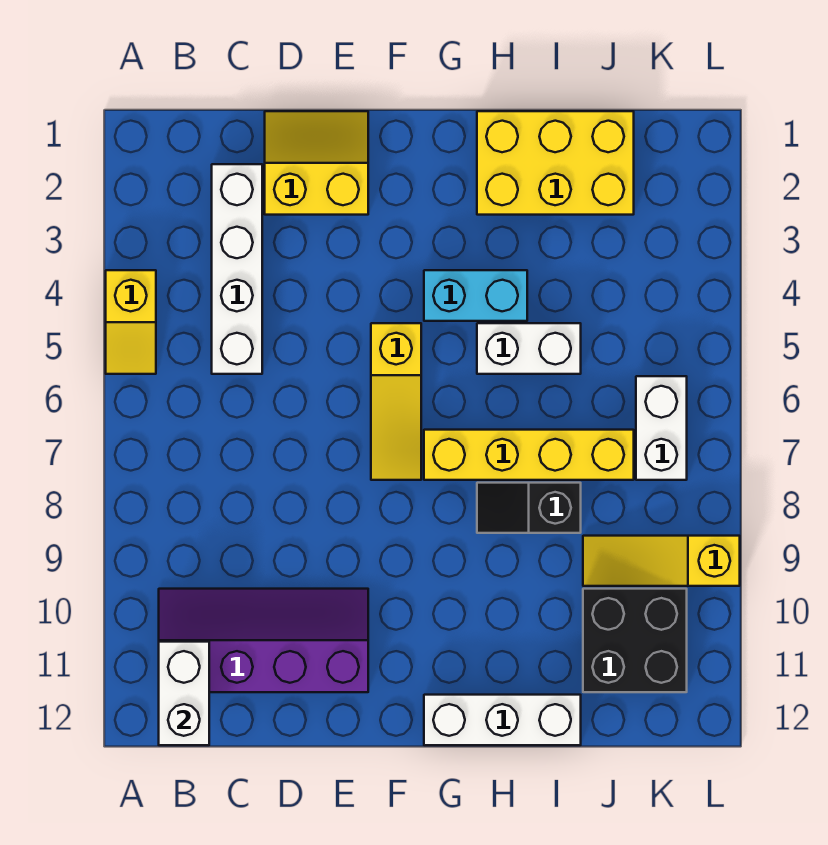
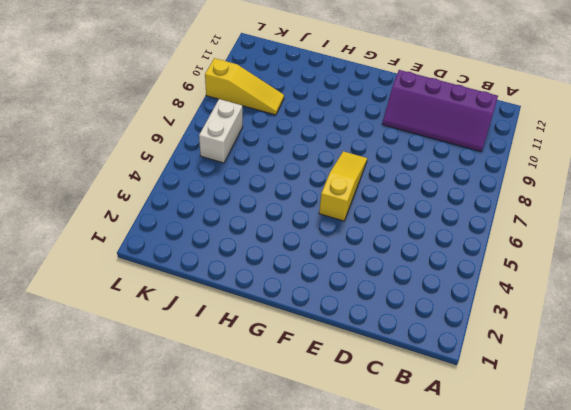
none -> yellow slope A4:A5 level 1 top 4
none -> white brick C2:C5 level 1
none -> yellow slope D1:E2 level 1 top 2

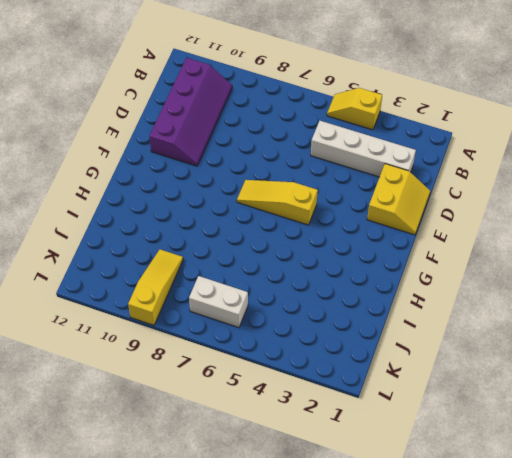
none -> cyan brick G4:H4 level 1
none -> yellow brick G7:J7 level 1
none -> white brick G12:I12 level 1

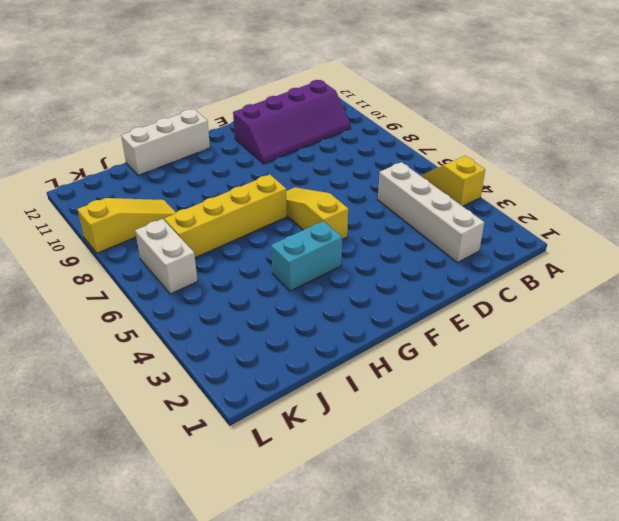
none -> yellow slope D1:E2 level 1 top 2
none -> yellow brick H1:J2 level 1
none -> white brick H5:I5 level 1

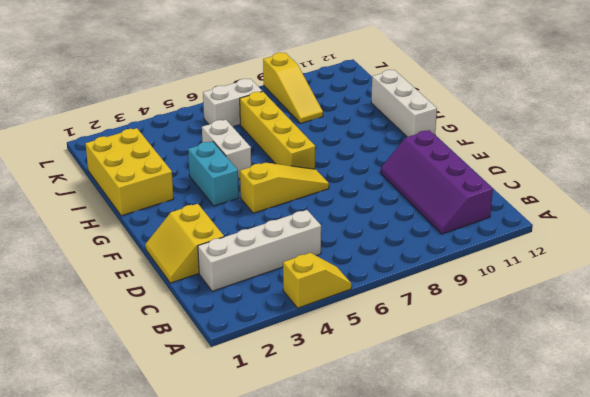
none -> black slope H8:I8 level 1 top I
none -> black brick J10:K11 level 1
none -> white brick B11:B12 level 2

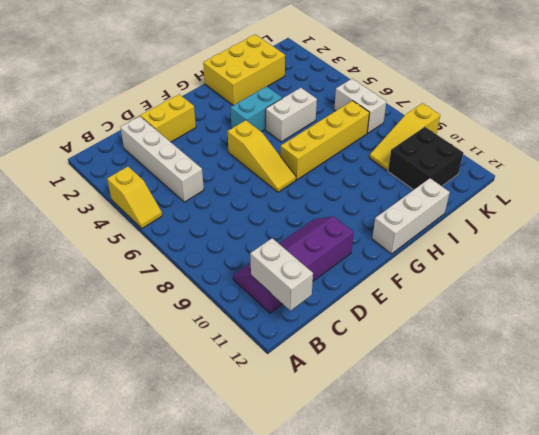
none -> black slope H8:I8 level 1 top I

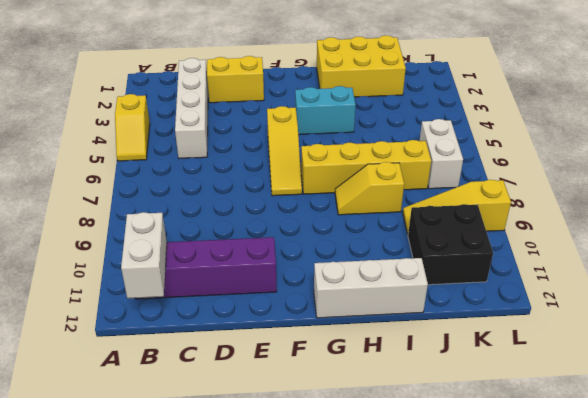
yellow slope H8:I8 level 1 top I -> black slope H8:I8 level 1 top I
none -> white brick H5:I5 level 1

